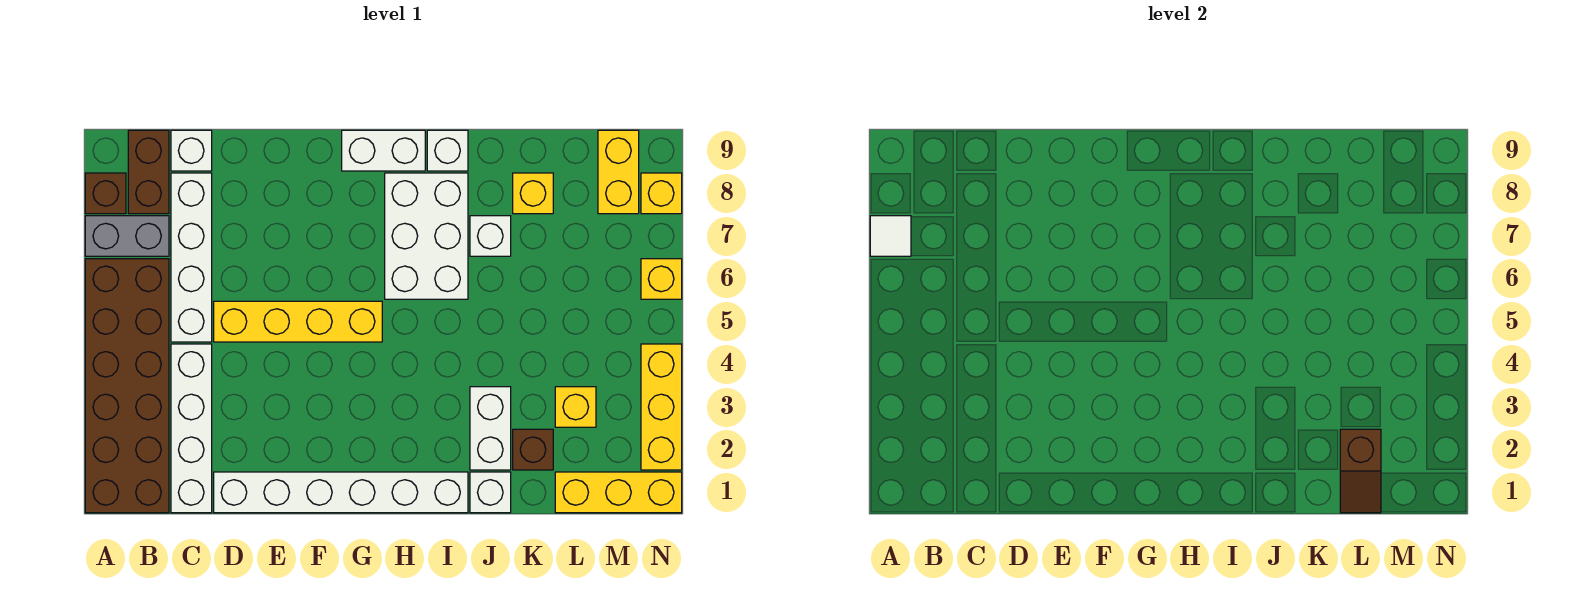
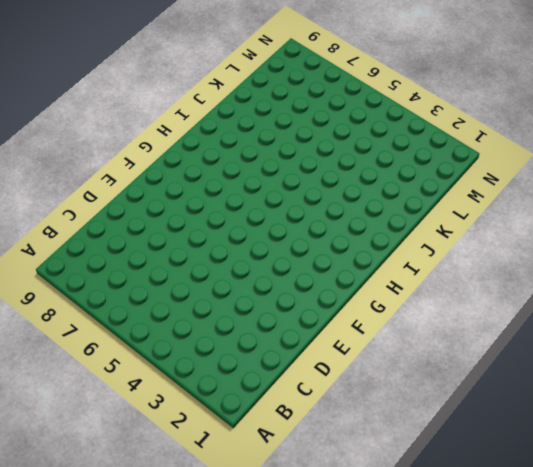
none -> brown brick A1:B6 level 1
none -> grey brick A7:B7 level 1
none -> brown brick A8 level 1

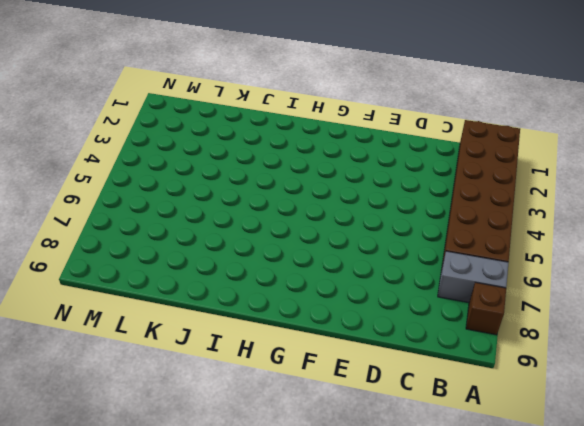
none -> brown brick B8:B9 level 1
none -> white brick C1:C4 level 1
none -> white brick C5:C8 level 1

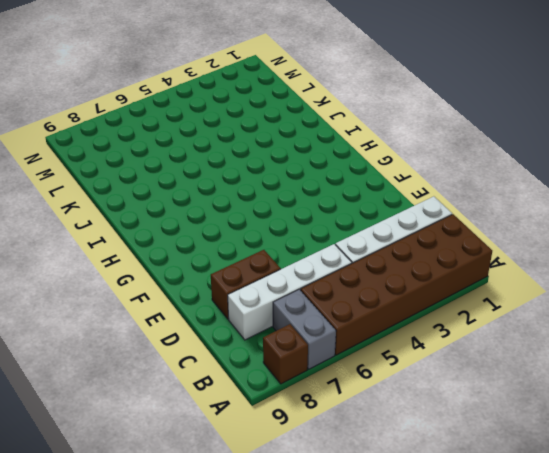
brown brick D7:D8 level 1 -> brown brick B8:B9 level 1
none -> white brick C9 level 1
none -> white brick D1:I1 level 1
none -> yellow brick D5:G5 level 1

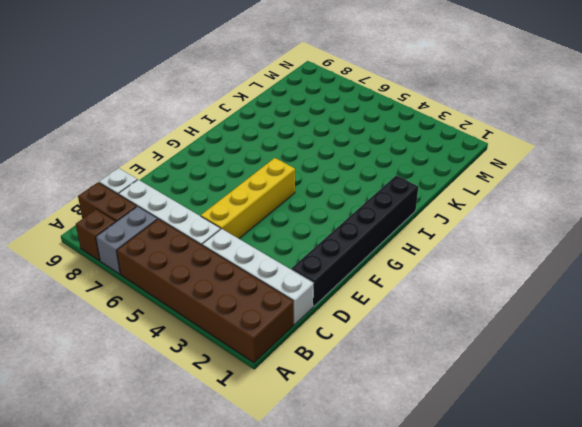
black brick D1:I1 level 1 -> white brick D1:I1 level 1
none -> white brick G9:H9 level 1
none -> white brick H6:I8 level 1
none -> white brick I9 level 1

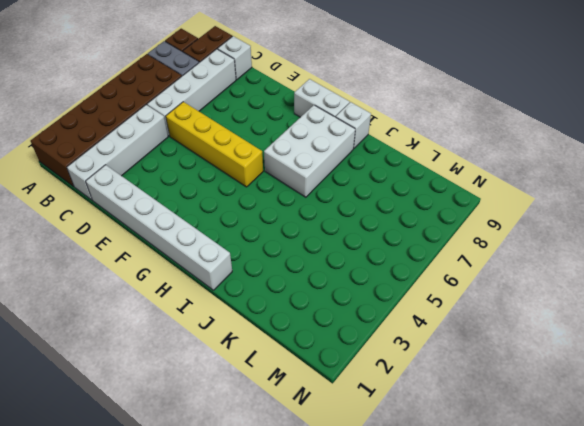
none -> white brick J1 level 1
none -> white brick J2:J3 level 1
none -> white brick J7 level 1

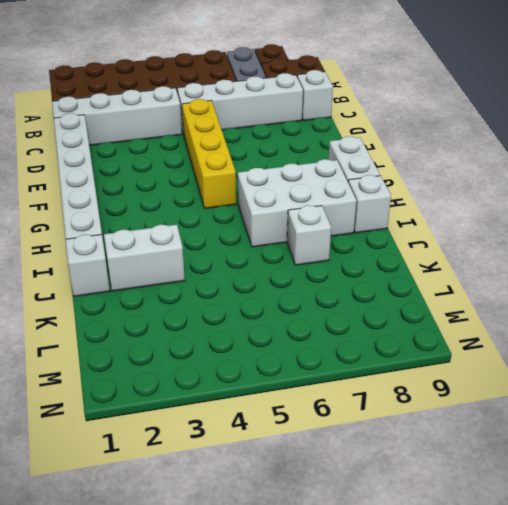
none -> brown brick K2 level 1
none -> yellow brick K8 level 1
none -> yellow brick L1:N1 level 1

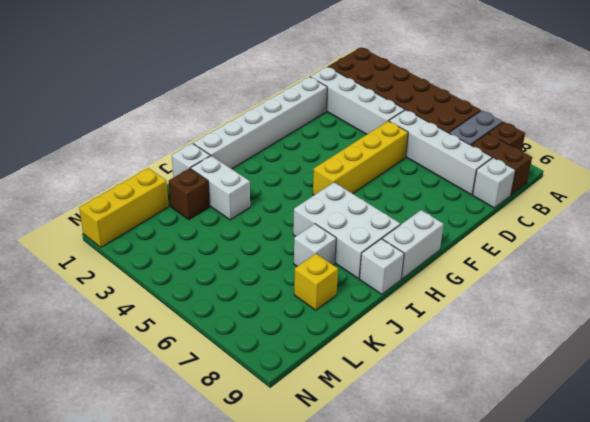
none -> yellow brick L3 level 1
none -> yellow brick M8:M9 level 1
none -> yellow brick N2:N4 level 1

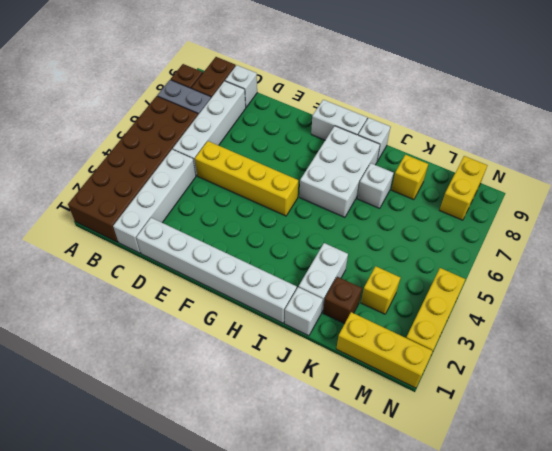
none -> yellow brick N6 level 1
none -> yellow brick N8 level 1
none -> white tile A7 level 2

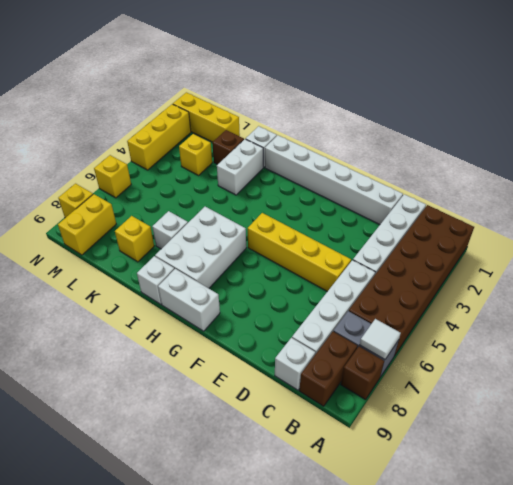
none -> brown slope L1:L2 level 2 top 2

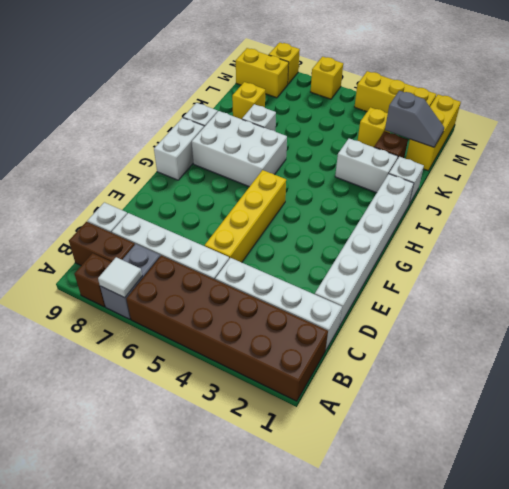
grey slope L1:L2 level 2 top 2 -> brown slope L1:L2 level 2 top 2

